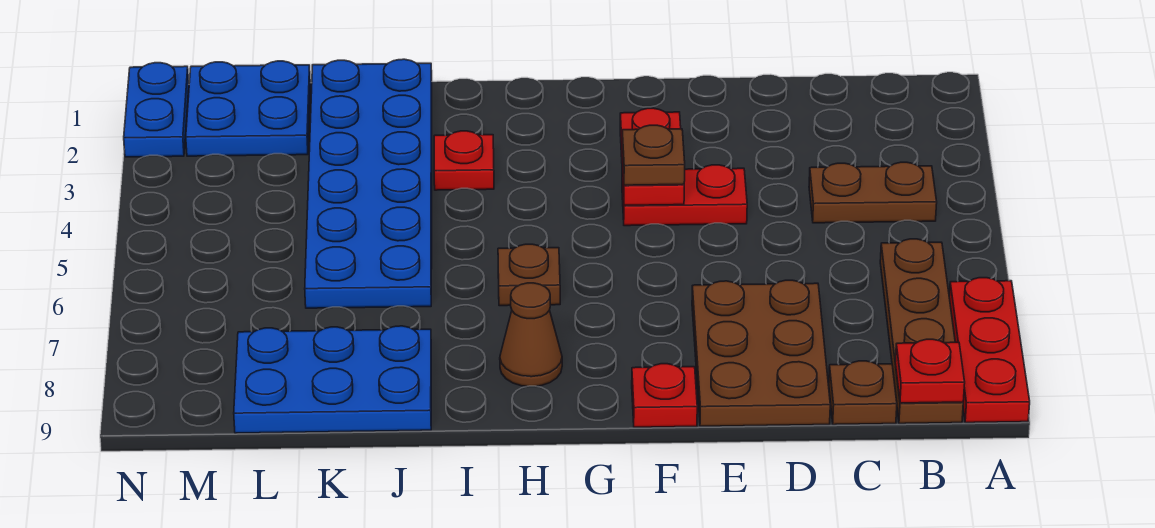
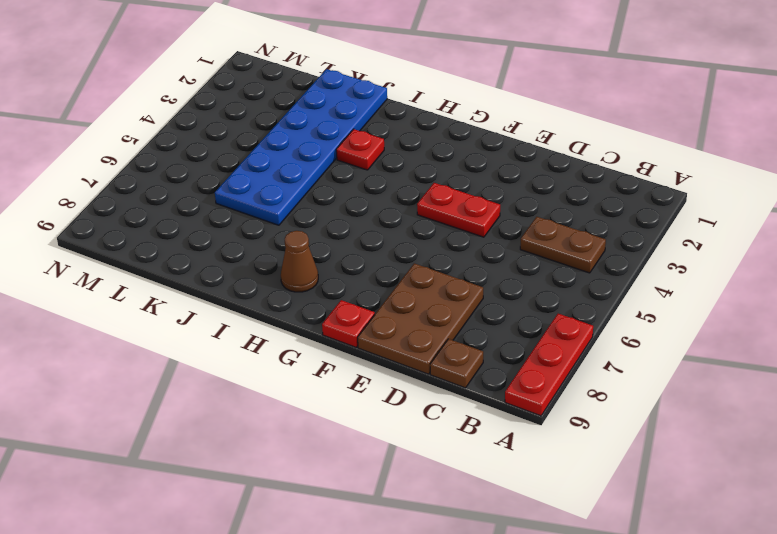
none -> brown plate B6:B9 level 1
none -> brown plate H6 level 1
none -> blue plate J8:L9 level 1

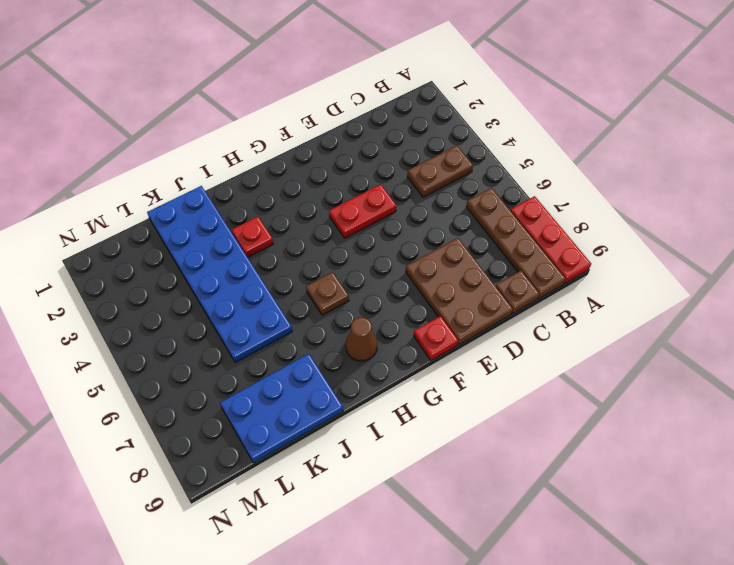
none -> blue plate L1:M2 level 1
none -> blue plate N1:N2 level 1
none -> red plate B9 level 2

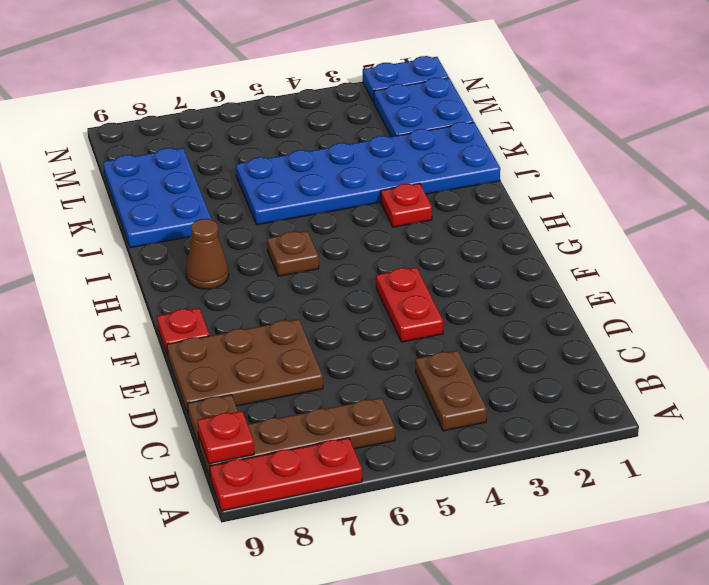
none -> red plate F3:F4 level 2
none -> brown plate F4 level 3

